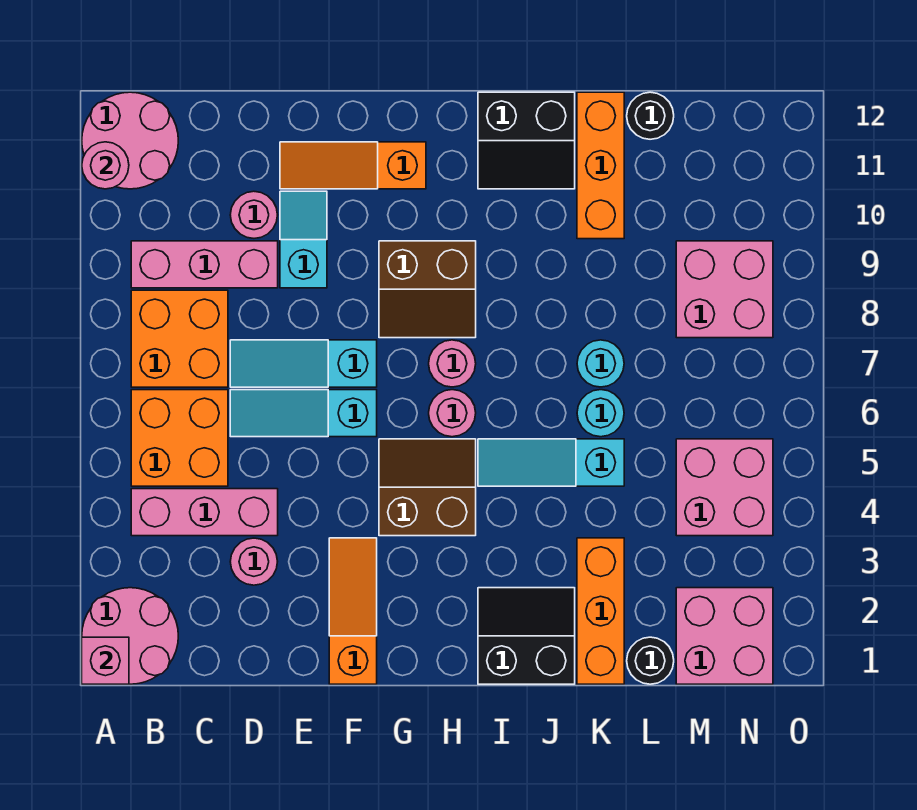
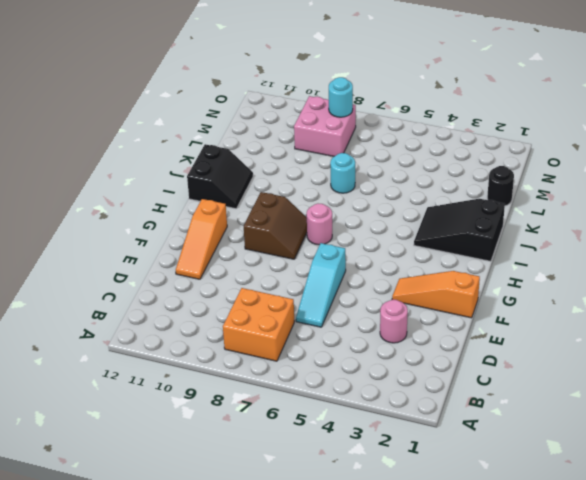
black slope I1:J3 level 1 top 1 -> black slope I1:J2 level 1 top 1
cyan round brick N8 level 2 -> cyan round brick K6 level 1
none -> pink round brick A1:B2 level 1
none -> pink round brick A11:B12 level 1
none -> pink brick B4:D4 level 1
none -> orange brick B5:C6 level 1

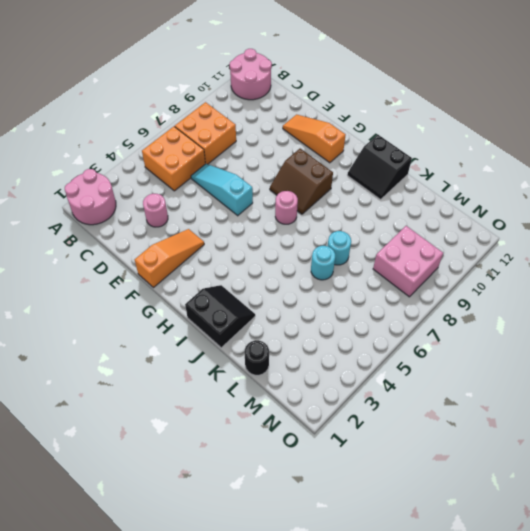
none -> pink brick B4:D4 level 1
none -> pink brick B9:D9 level 1
none -> cyan slope D7:F7 level 1 top F
none -> pink round brick D10 level 1

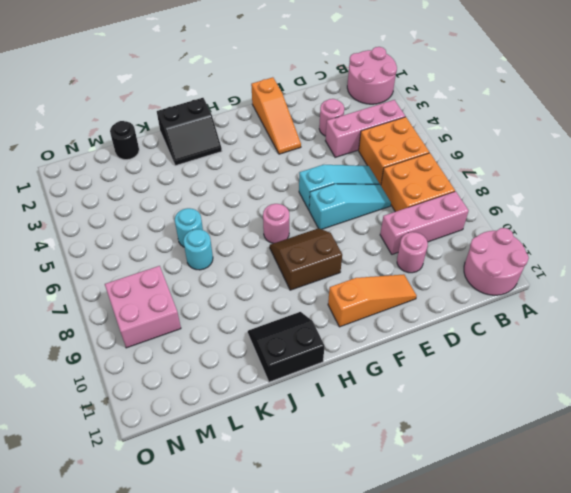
none -> cyan slope E9:E10 level 1 top 9
none -> brown slope G4:H5 level 1 top 4
none -> pink round brick H6 level 1
none -> cyan slope I5:K5 level 1 top K

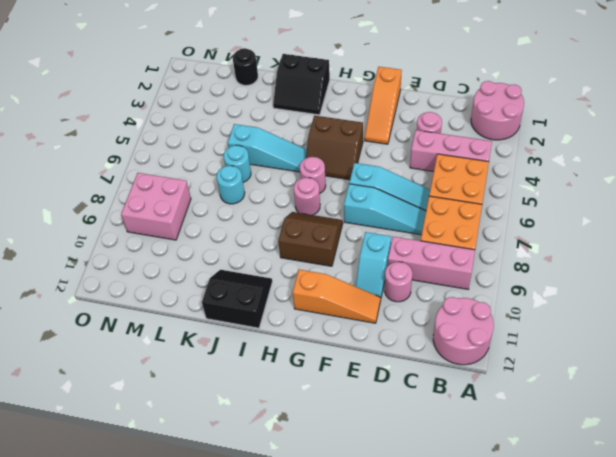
none -> orange brick K1:K3 level 1
none -> orange brick K10:K12 level 1
none -> black round brick L12 level 1
none -> pink brick M1:N2 level 1

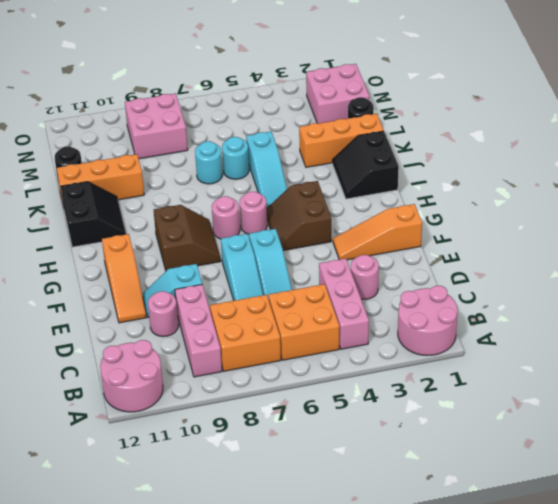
none -> pink brick M4:N5 level 1
none -> pink brick A1 level 2
none -> pink round brick A11 level 2

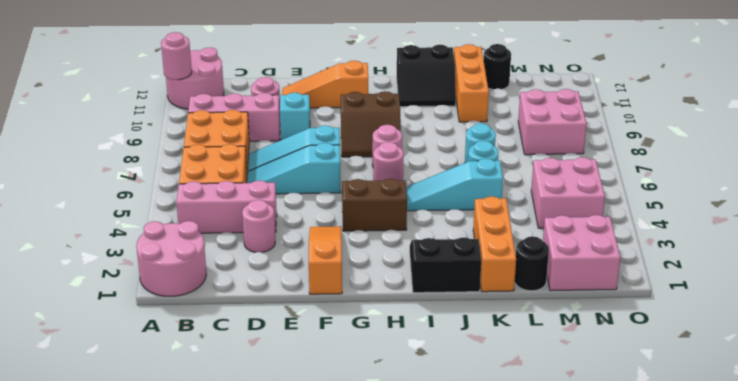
none -> pink brick A1 level 2

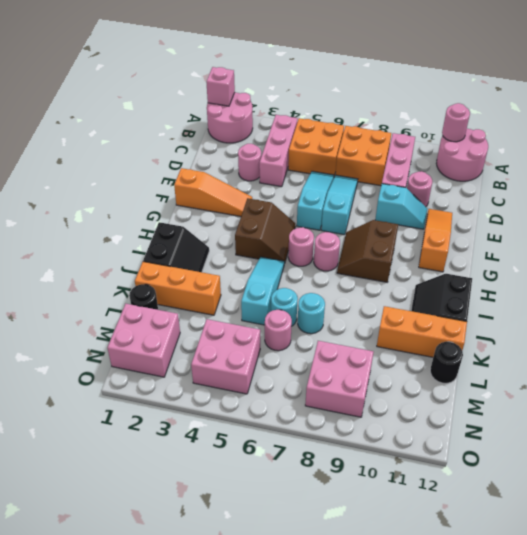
pink round brick L6 level 1 -> none

